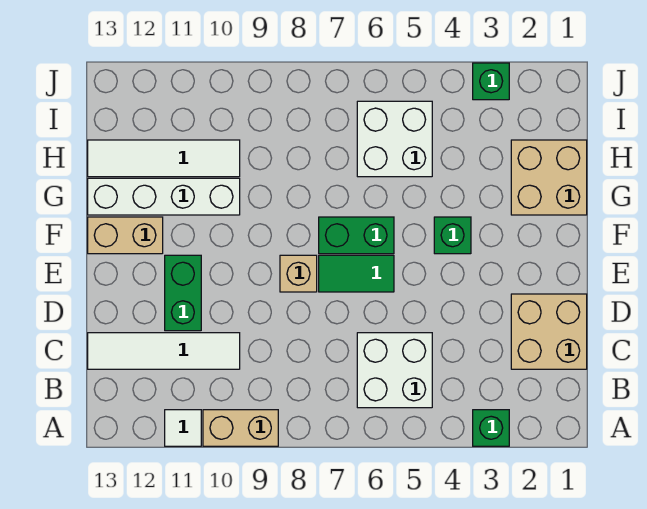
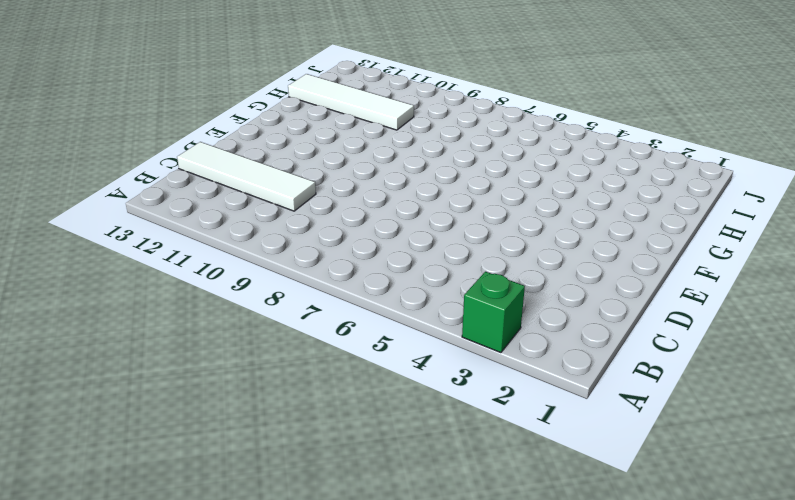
none -> tan brick A9:A10 level 1
none -> white tile A11 level 1
none -> white brick B5:C6 level 1

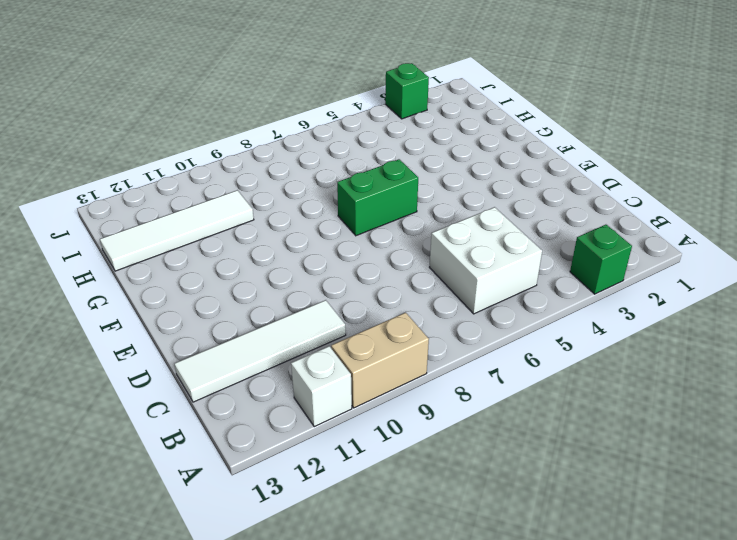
white brick A11 level 1 -> white tile A11 level 1
none -> tan brick C1:D2 level 1
none -> green brick D11:E11 level 1
none -> green tile E6:E7 level 1

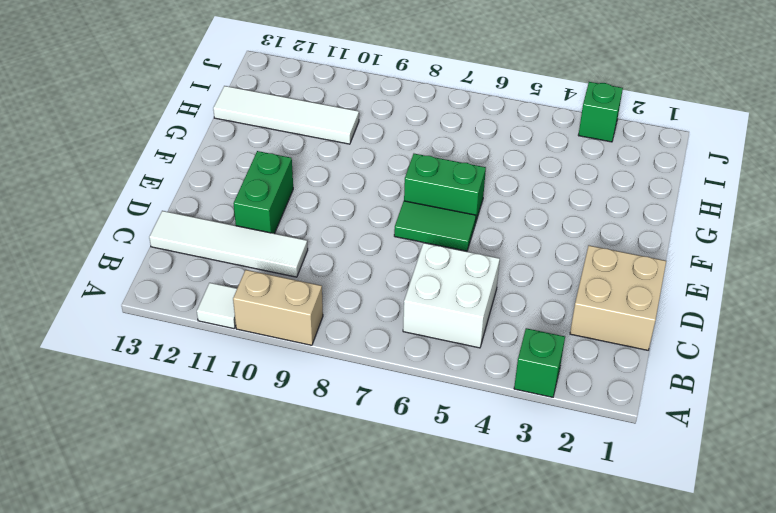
none -> tan brick E8 level 1
none -> green brick F4 level 1
none -> tan brick F12:F13 level 1

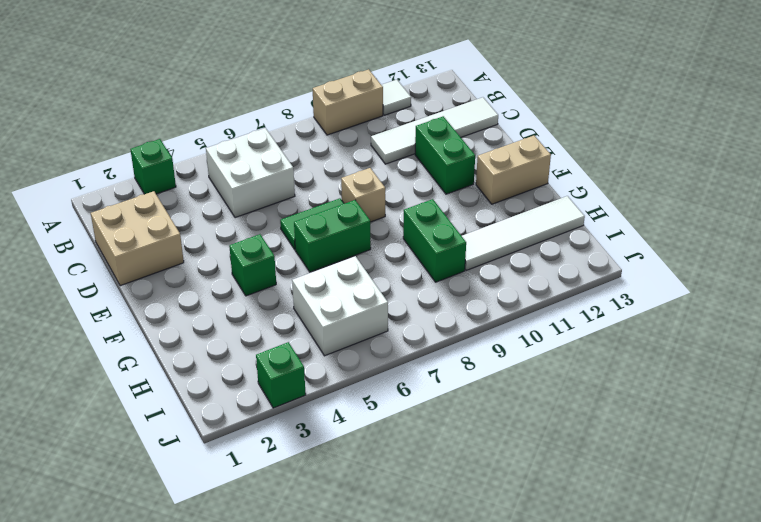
green brick G9:H9 level 1 -> none
none -> tan brick G1:H2 level 1
none -> white brick G10:G13 level 1

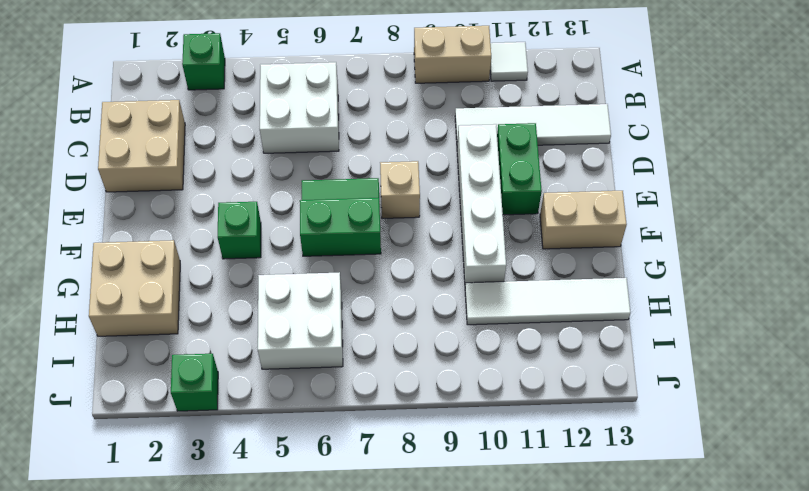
white brick D10:G10 level 1 -> white brick G10:G13 level 1

